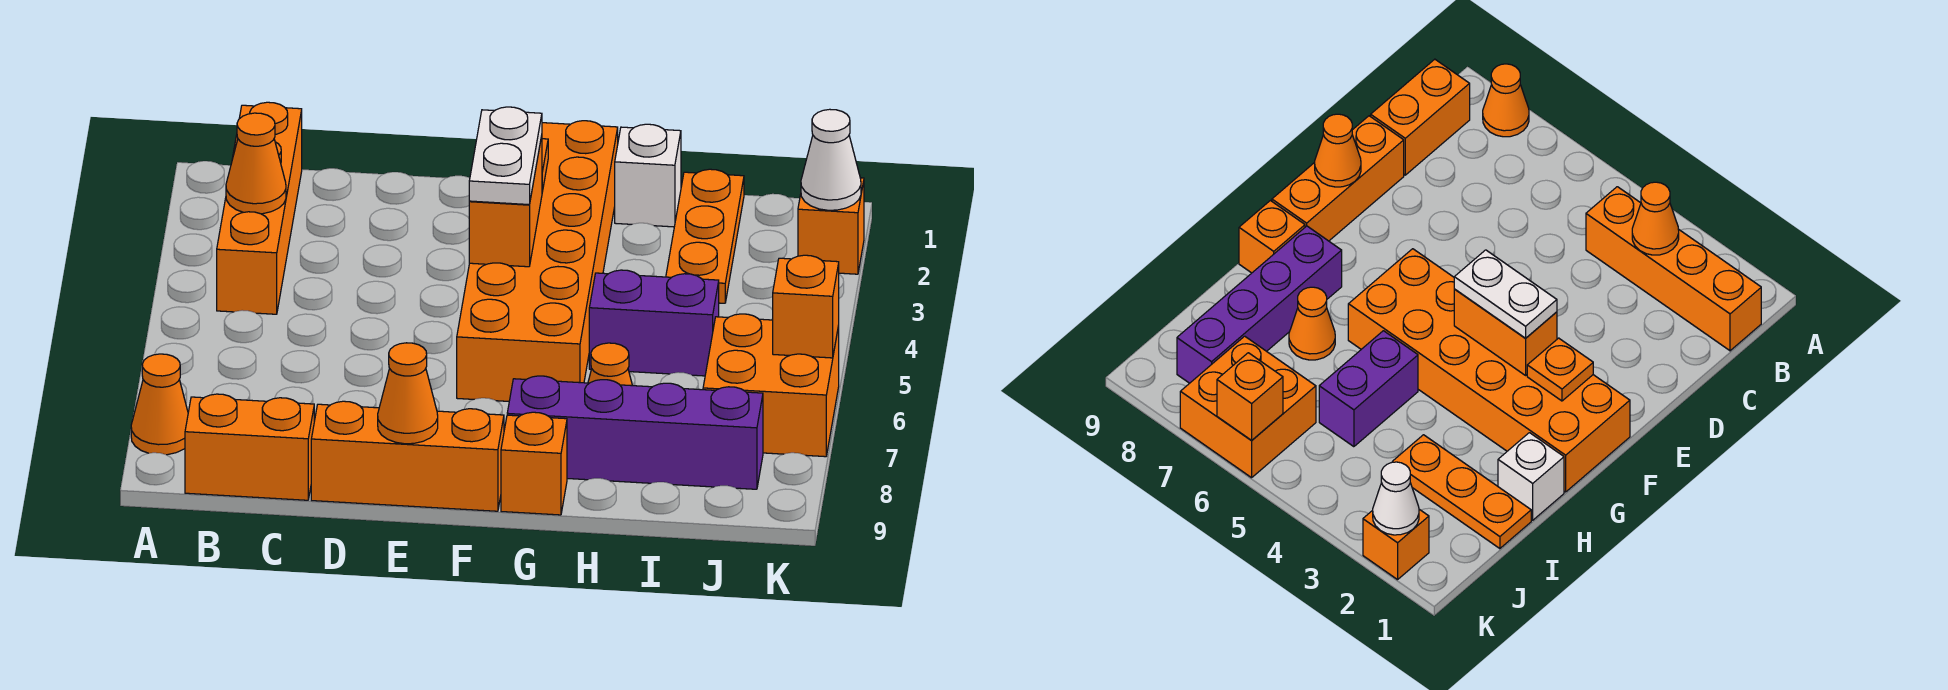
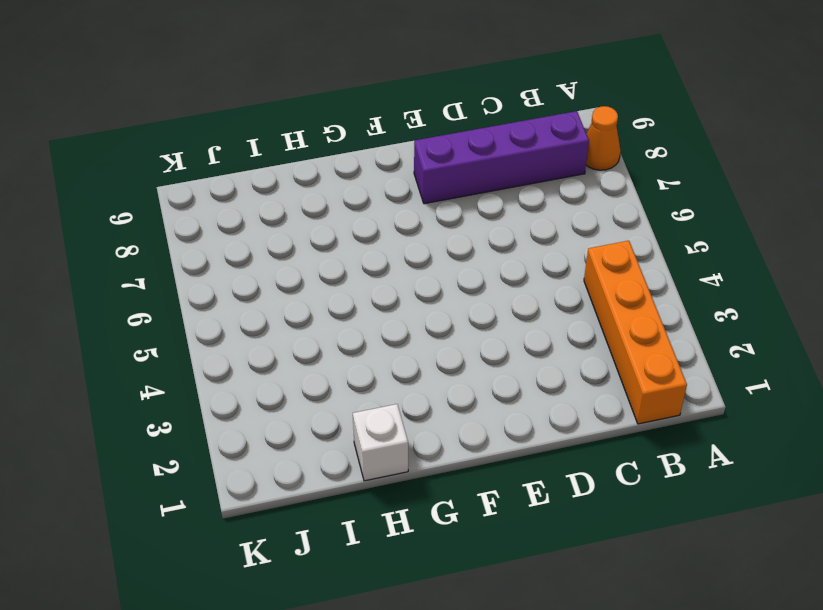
purple brick B8:E8 level 1 -> purple brick G8:J8 level 1
none -> orange brick B9:C9 level 1
none -> orange brick D9:F9 level 1
none -> orange brick F1:G6 level 1

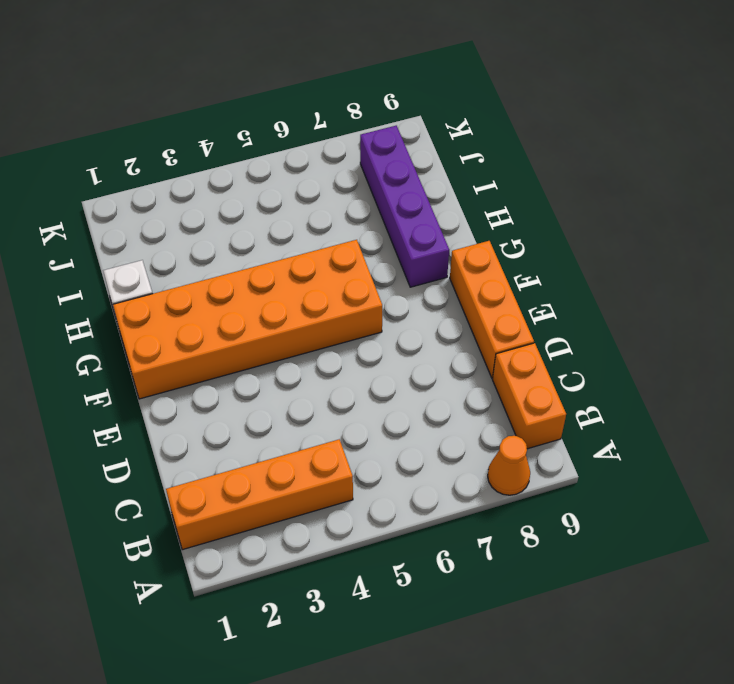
none -> orange brick G9 level 1
none -> purple brick H5:I5 level 1
none -> orange cone H7 level 1

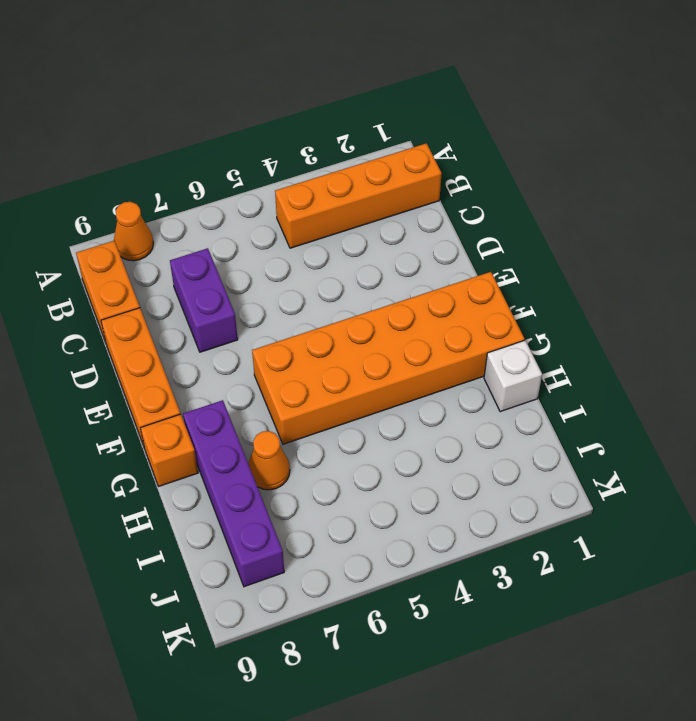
purple brick C7:D7 level 1 -> purple brick H5:I5 level 1
none -> orange plate I1:I3 level 1
none -> orange brick J6:K7 level 1
none -> orange brick K2 level 1

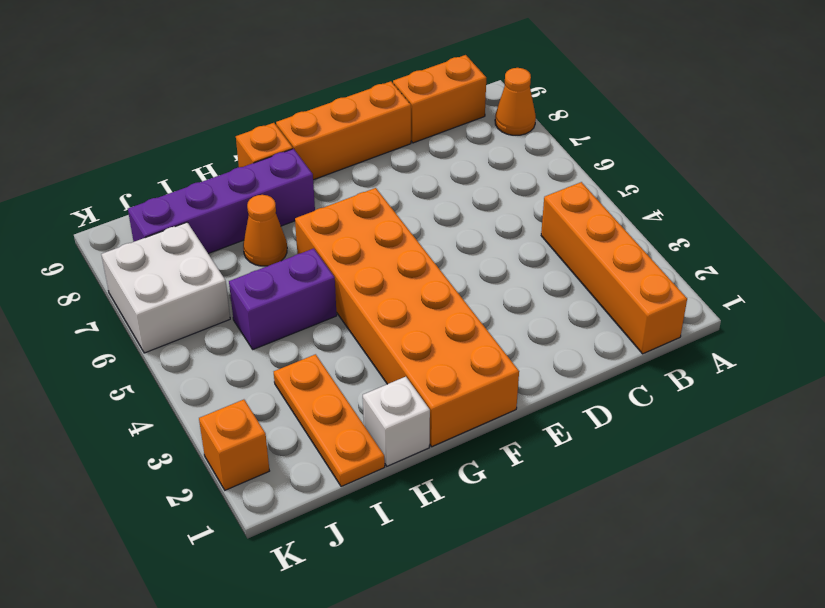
white brick J6:K7 level 1 -> orange brick J6:K7 level 1
none -> orange cone B3 level 2
none -> orange cone E9 level 2
none -> orange plate F2 level 2

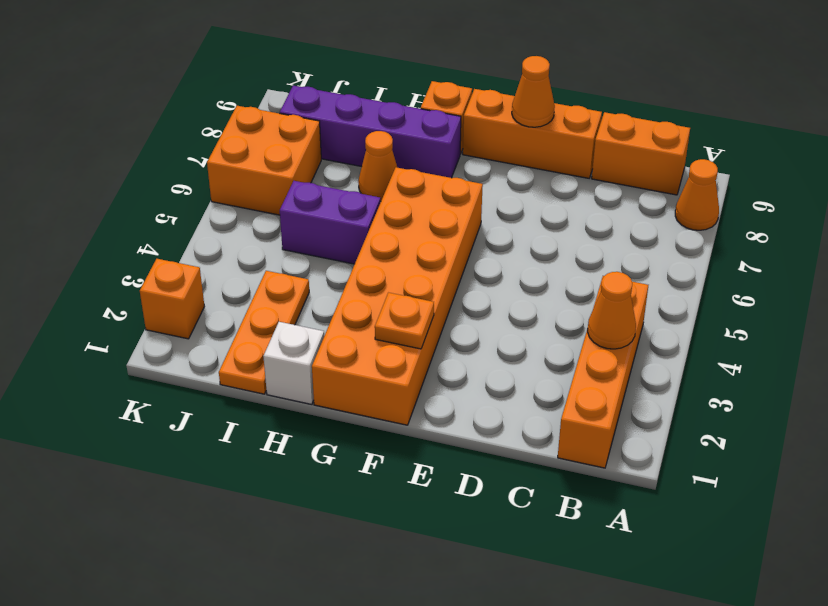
none -> orange brick F3:F4 level 2
none -> white cone K2 level 2
none -> orange brick K6 level 2

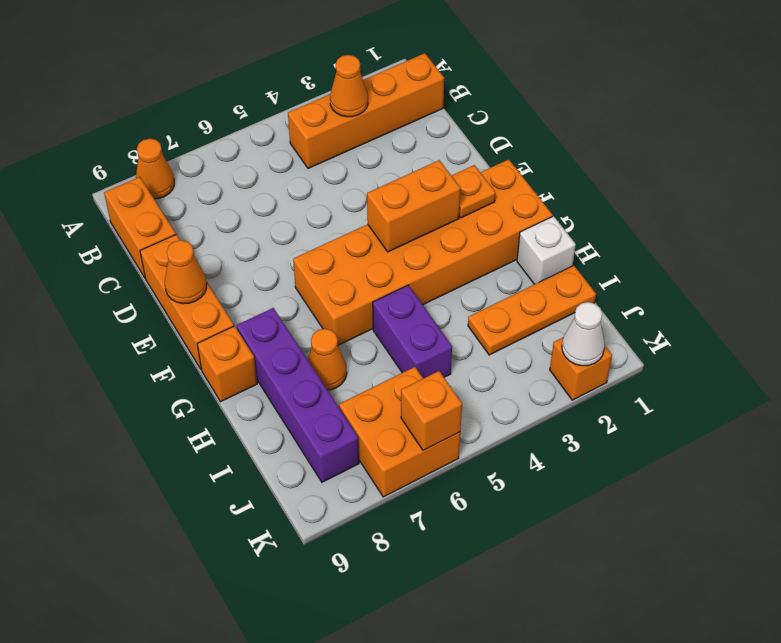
none -> white plate F3:F4 level 3

